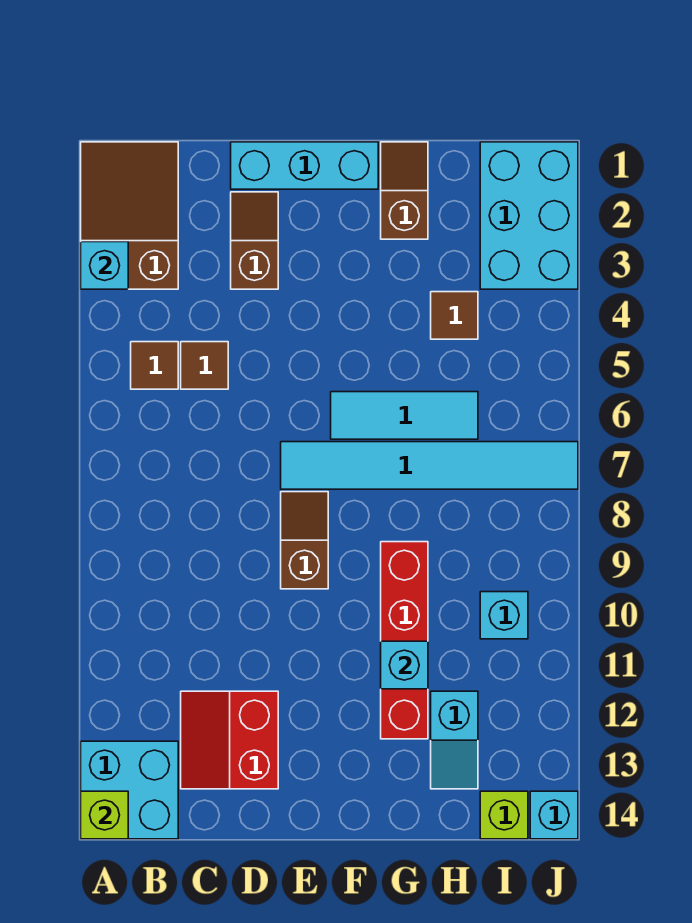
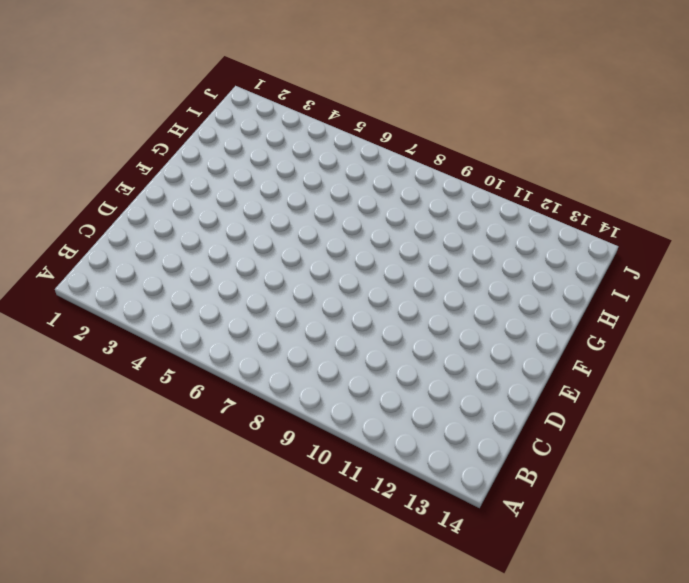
none -> brown slope A1:B3 level 1 top 3
none -> cyan brick A13:B14 level 1
none -> brown tile B5 level 1

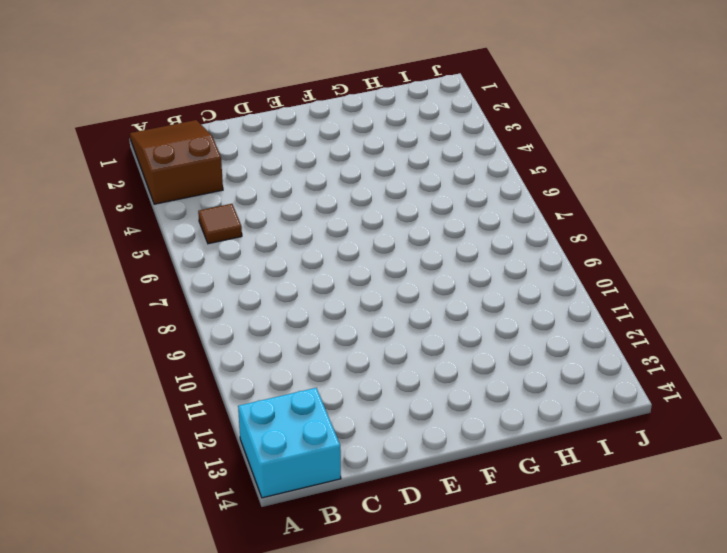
none -> brown tile C5 level 1
none -> red slope C12:D13 level 1 top D
none -> cyan brick D1:F1 level 1

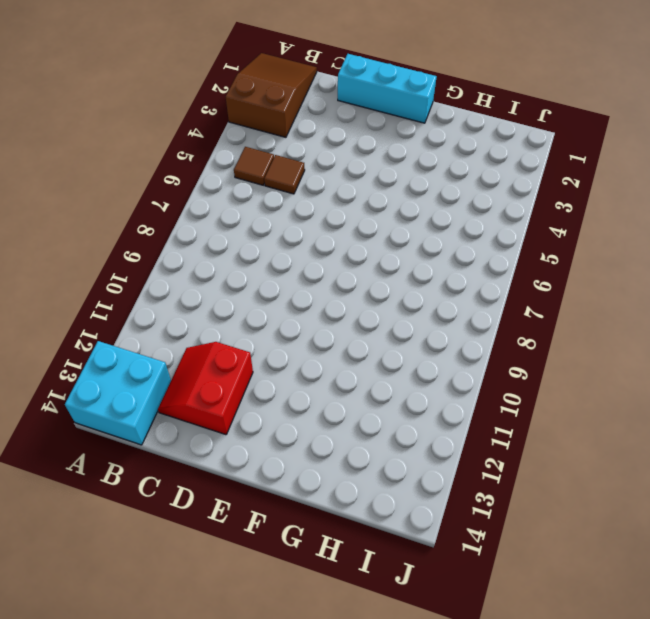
none -> brown slope D2:D3 level 1 top 3
none -> cyan tile E7:J7 level 1
none -> brown slope E8:E9 level 1 top 9

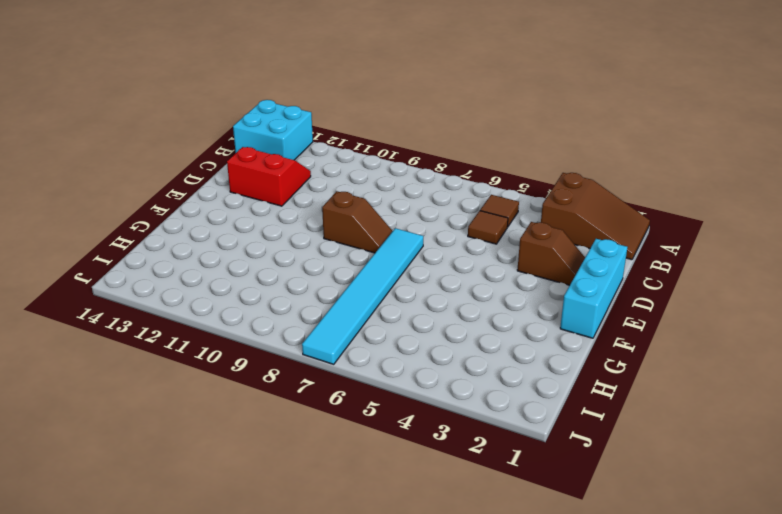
none -> cyan tile F6:H6 level 1
none -> brown slope G1:G2 level 1 top 2
none -> red brick G9:G12 level 1

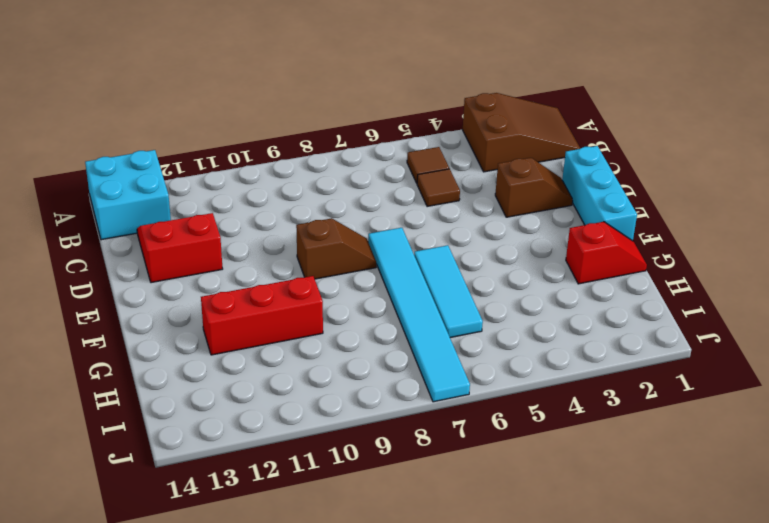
red slope G1:G2 level 1 top 2 -> brown slope G1:G2 level 1 top 2
red brick G10:G12 level 1 -> red brick G9:G12 level 1
none -> brown tile H4 level 1
none -> cyan slope H12:H13 level 1 top 12
none -> cyan brick I1:J3 level 1

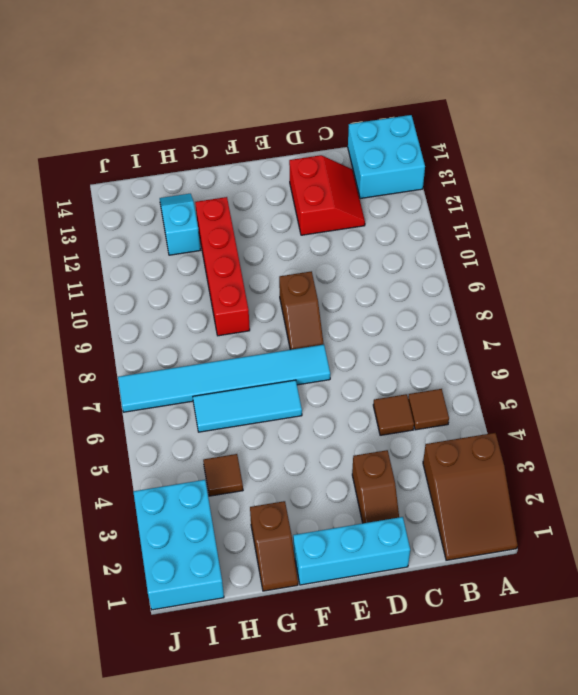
none -> cyan brick I10 level 1
none -> lime brick I14 level 1
none -> cyan brick J14 level 1

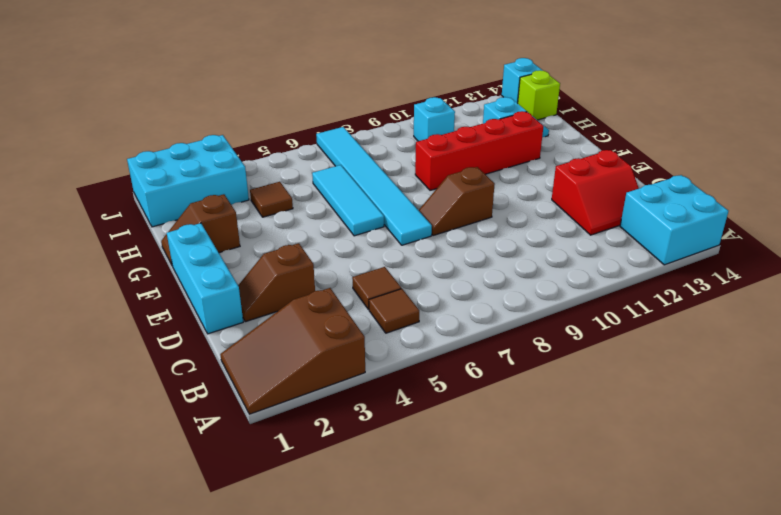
none -> cyan brick A3 level 2
none -> lime brick A14 level 2
none -> cyan brick G11 level 2

